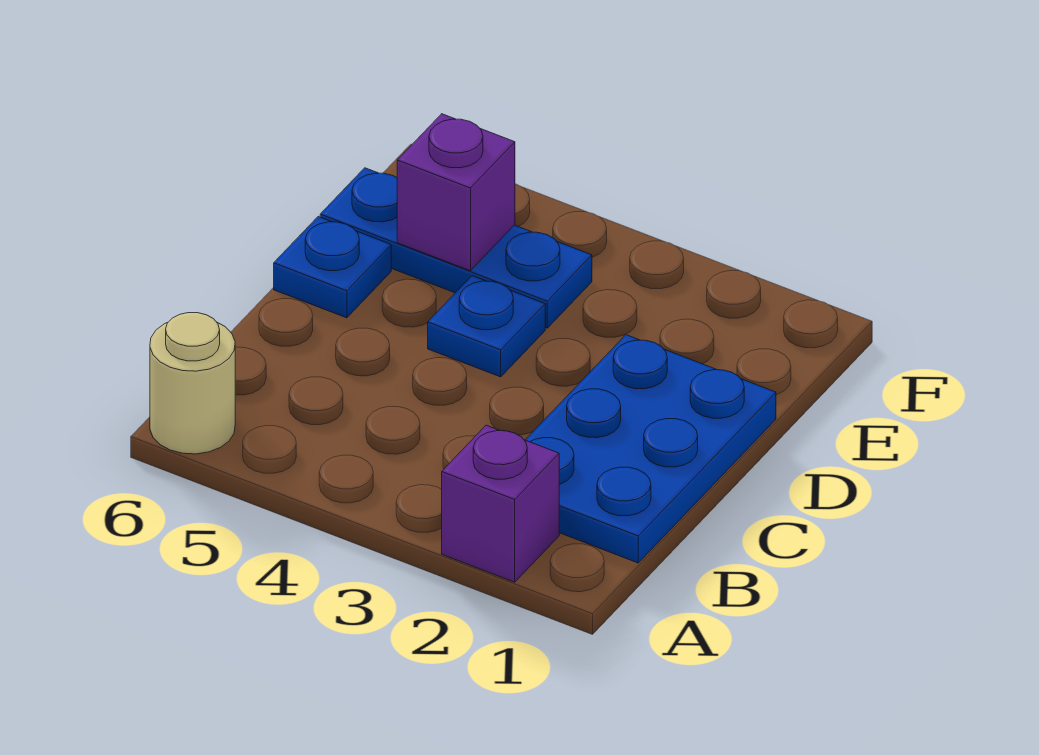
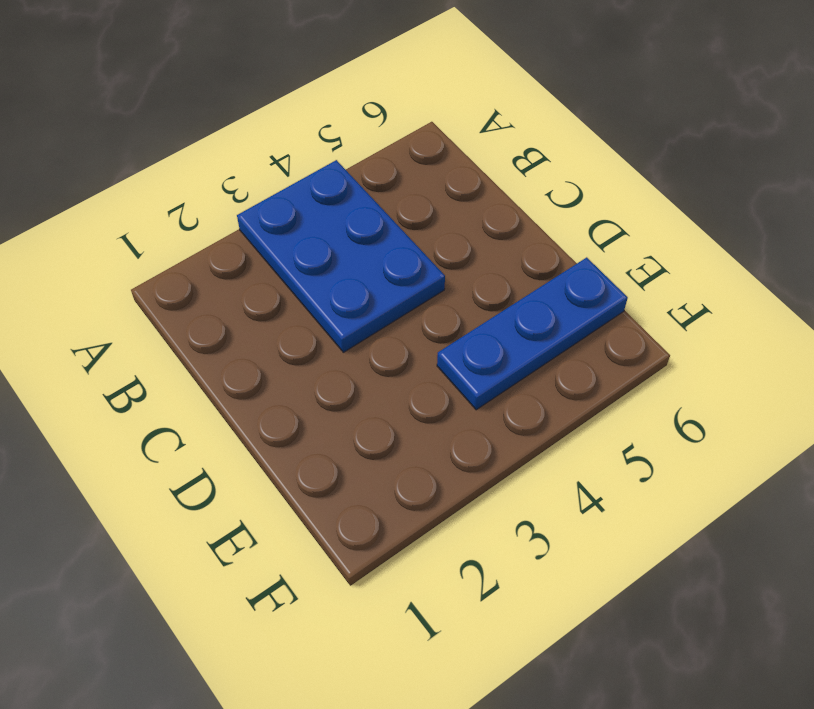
blue plate A3:C4 level 1 -> blue plate B1:D2 level 1
none -> purple brick A2 level 1
none -> tan round brick A6 level 1

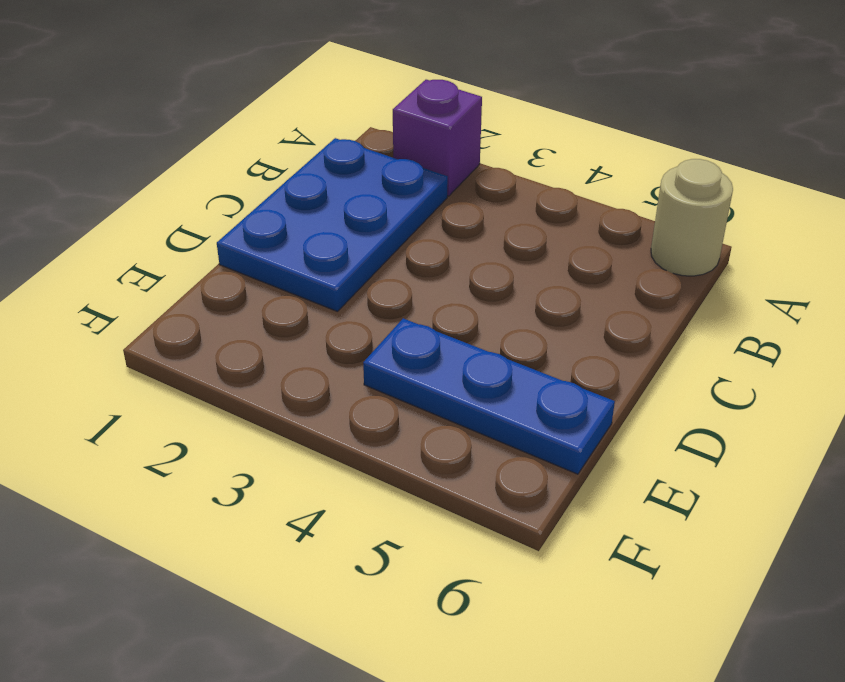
none -> blue plate D4 level 1
none -> blue plate D6 level 1

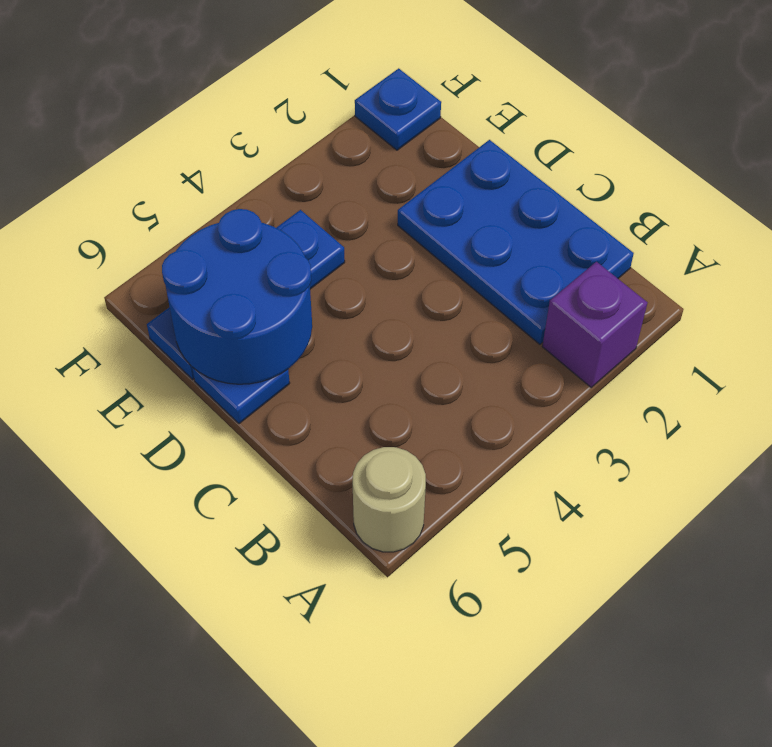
blue round brick D5:E6 level 2 -> purple brick E5 level 2
blue plate F1 level 1 -> blue plate D4 level 1

